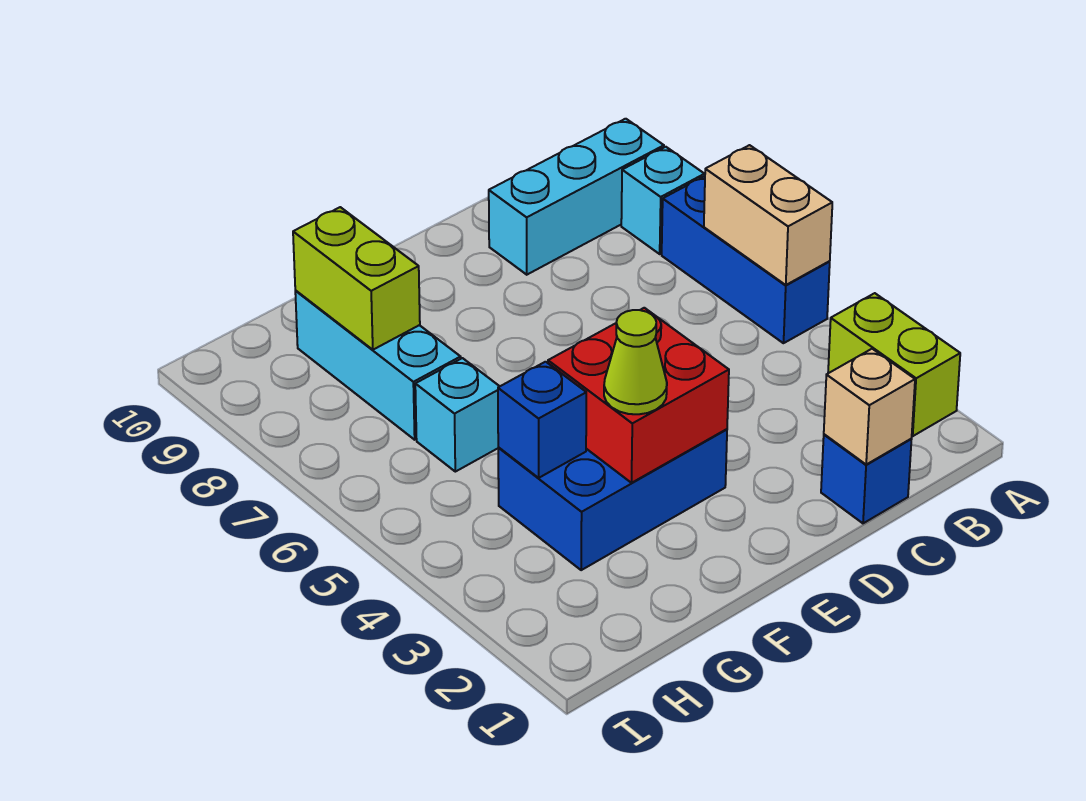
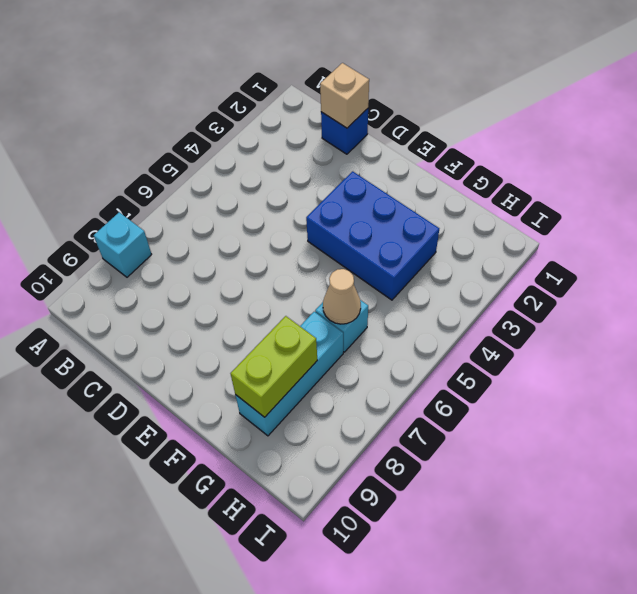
tan cone G6 level 2 -> none
none -> lime brick A2:A3 level 1
none -> blue brick A5:A7 level 1
none -> cyan brick A9:C9 level 1

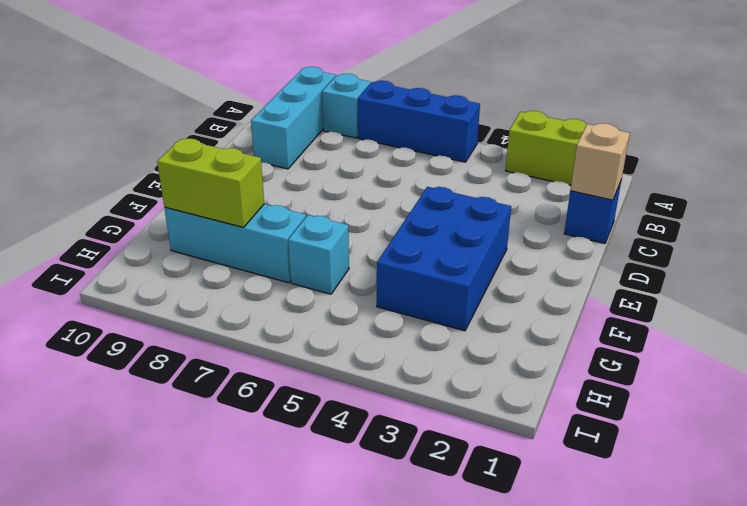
none -> tan brick A5:A6 level 2
none -> red brick E3:F4 level 2
none -> blue brick G4 level 2

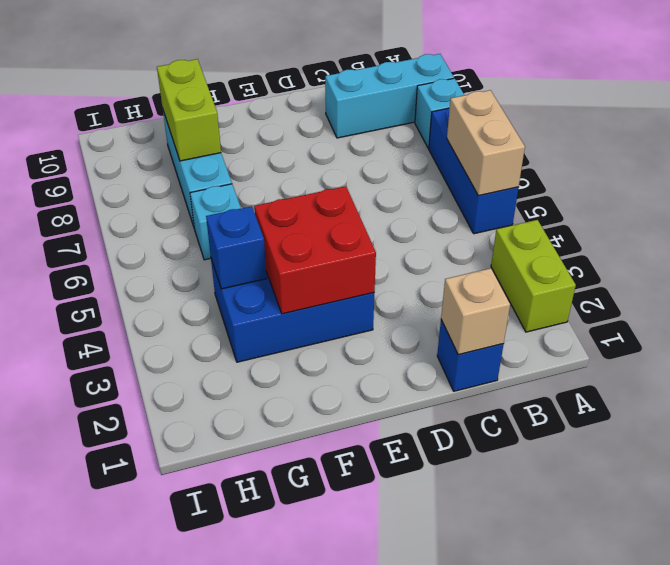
none -> lime cone F3 level 3

